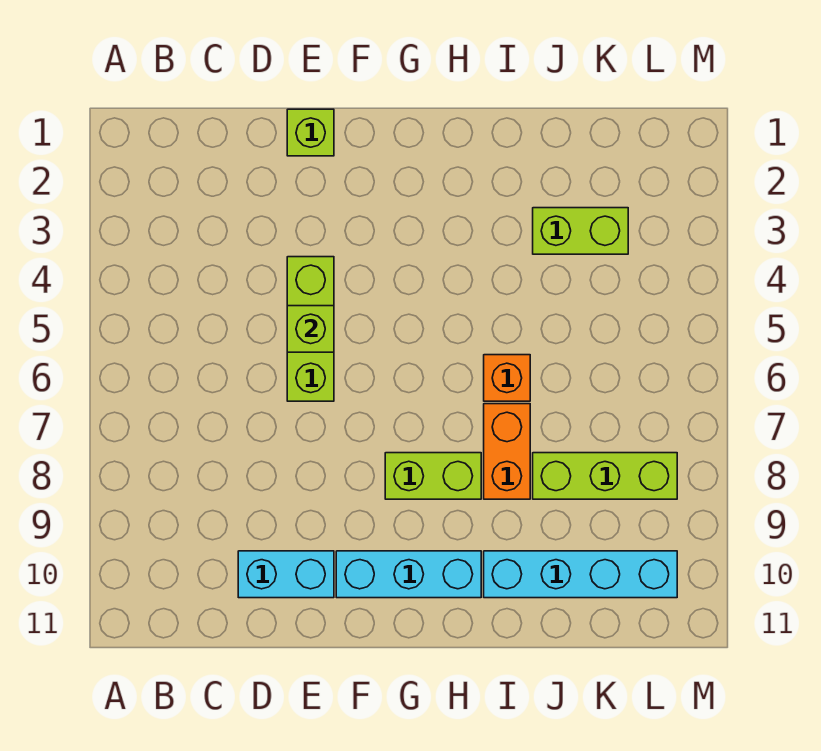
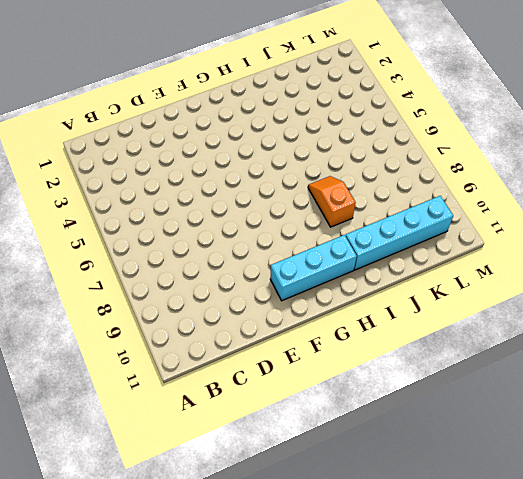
orange slope I7:I8 level 1 top 8 -> orange brick I7:I8 level 1
none -> cyan brick D10:E10 level 1
none -> lime brick E1 level 1

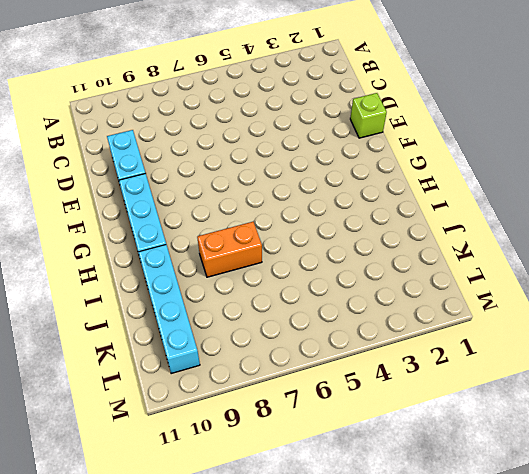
none -> lime brick E4:E6 level 1
none -> lime brick G8:H8 level 1

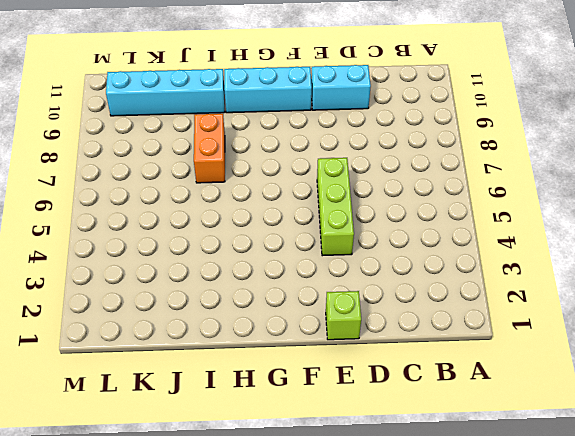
none -> lime brick G8:H8 level 1
none -> orange brick I6 level 1

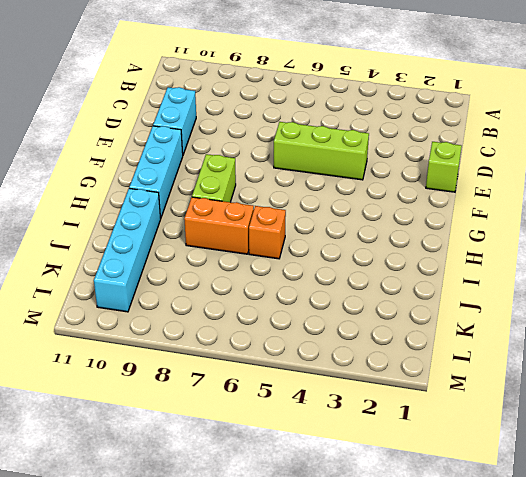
none -> lime brick J3:K3 level 1
none -> lime brick J8:L8 level 1

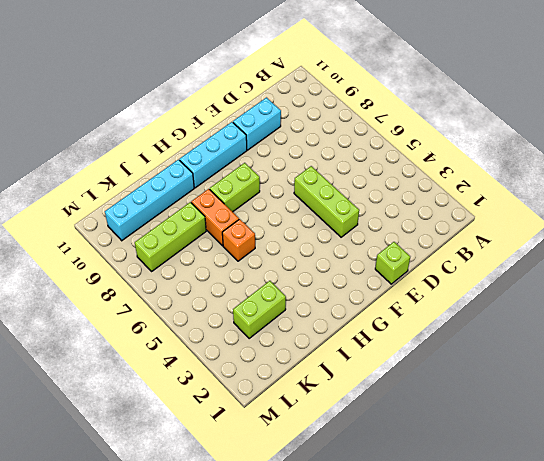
none -> lime brick E5 level 2

